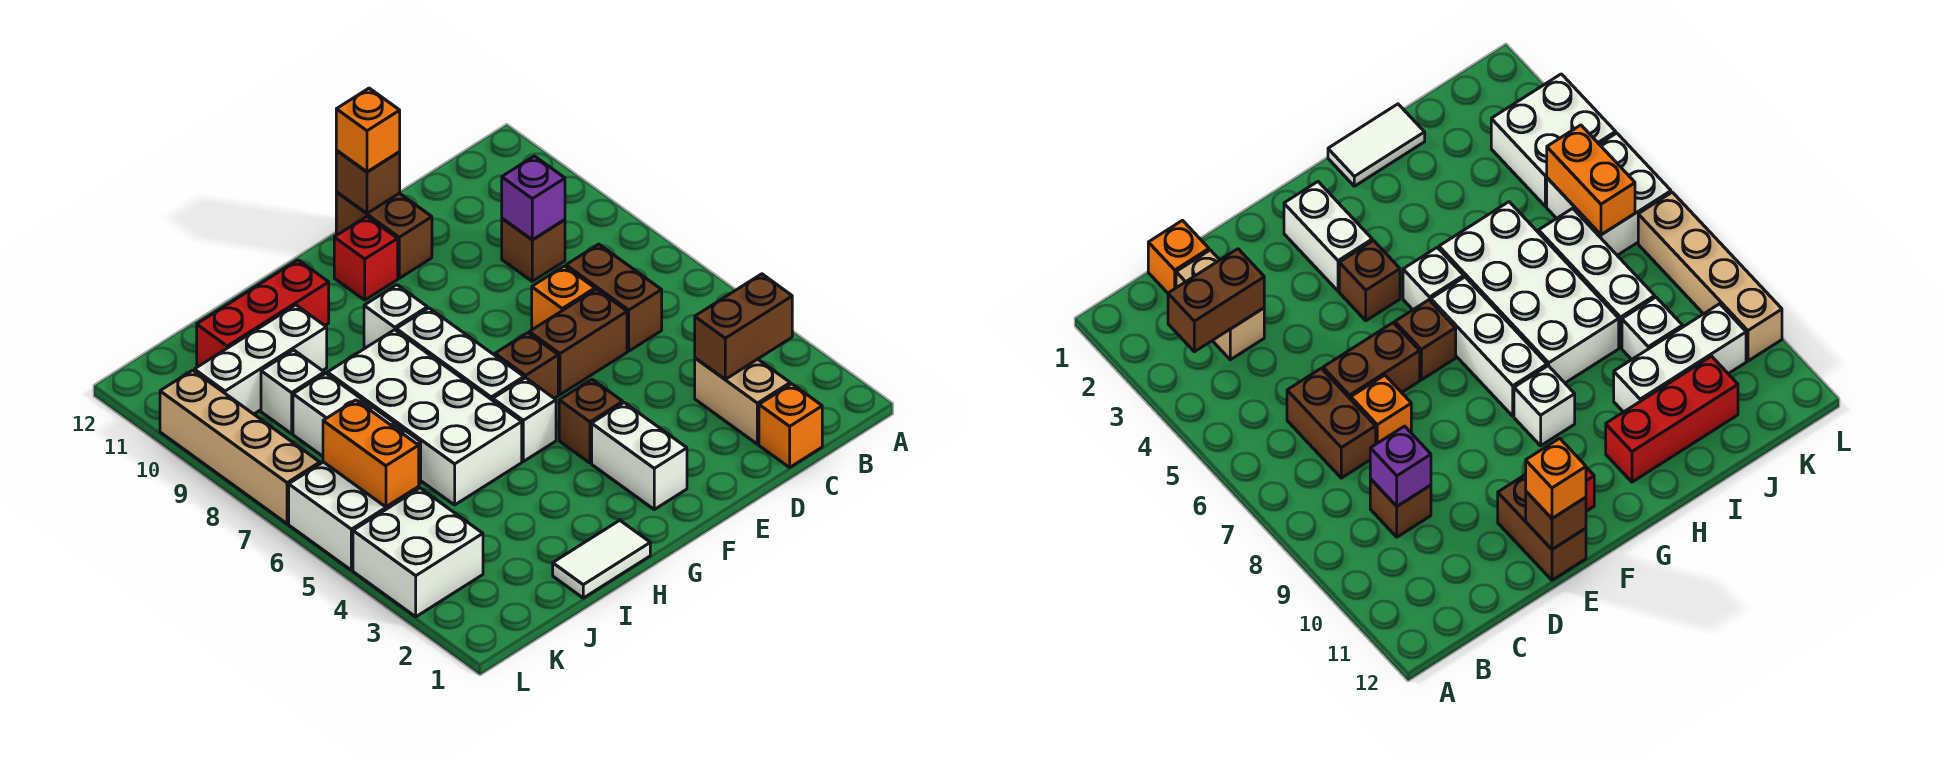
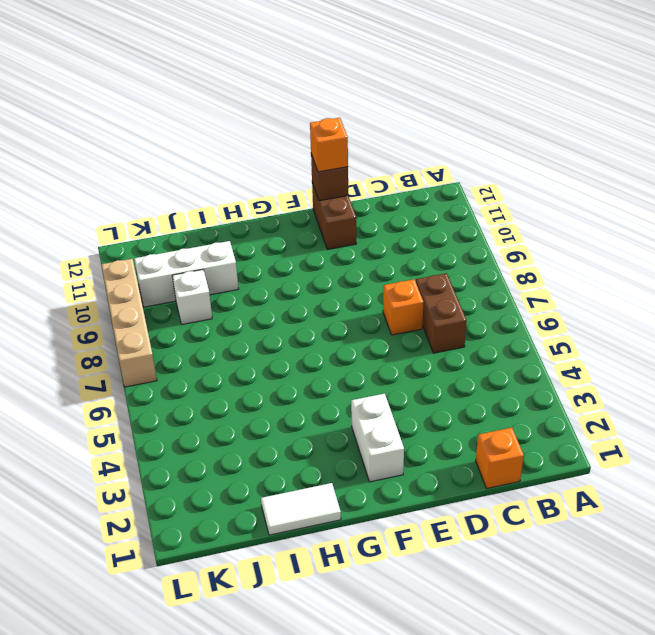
none -> tan brick C2:C3 level 1
none -> brown brick C9 level 1
none -> brown brick D6:E6 level 1

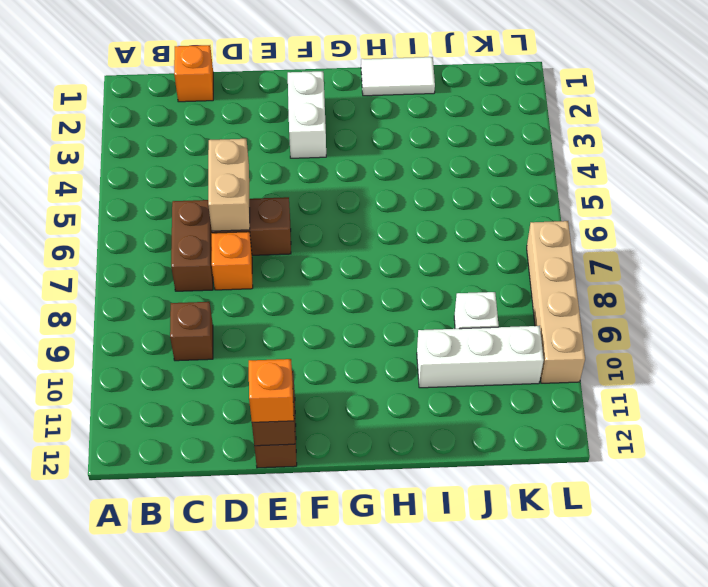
tan brick D5:D6 level 2 -> tan brick C2:C3 level 1
none -> brown brick F4 level 1
none -> brown brick F6 level 1
none -> red brick F11 level 1

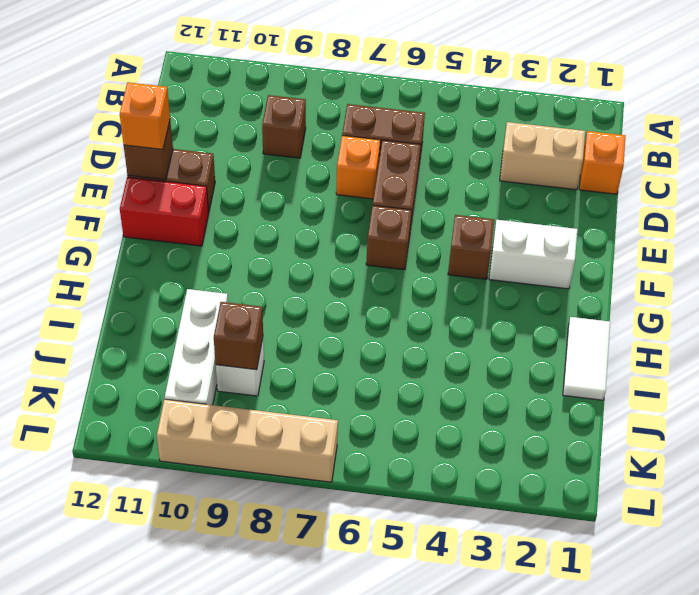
red brick F11:F12 level 1 -> red brick F11 level 1
brown brick J9 level 2 -> none
none -> white brick G5 level 1
none -> white brick G6:G8 level 1
none -> white brick G9 level 1

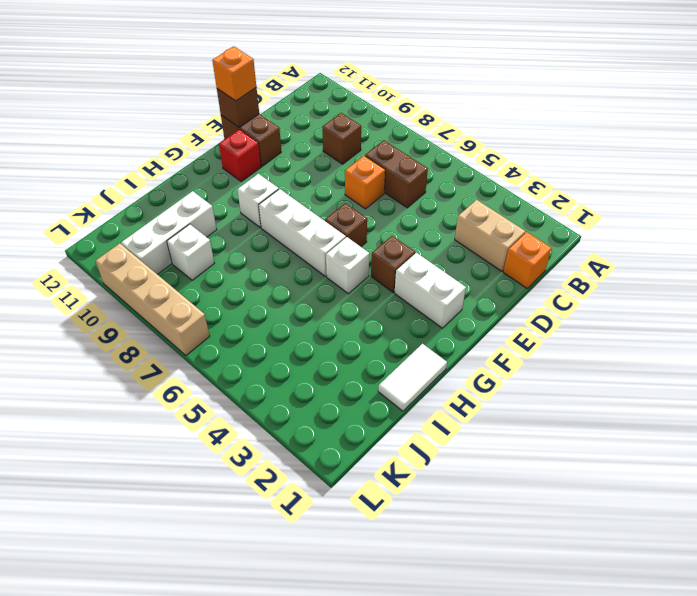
none -> brown brick D6:E6 level 1
none -> white brick H5:I8 level 1
none -> red brick H11:J11 level 1

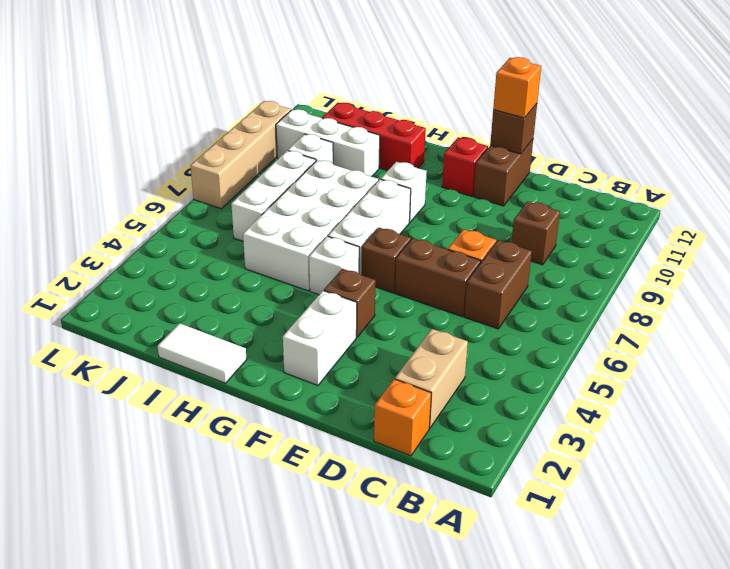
none -> white brick K3:L4 level 1
none -> white brick K5:L6 level 1
none -> brown brick B3:C3 level 2

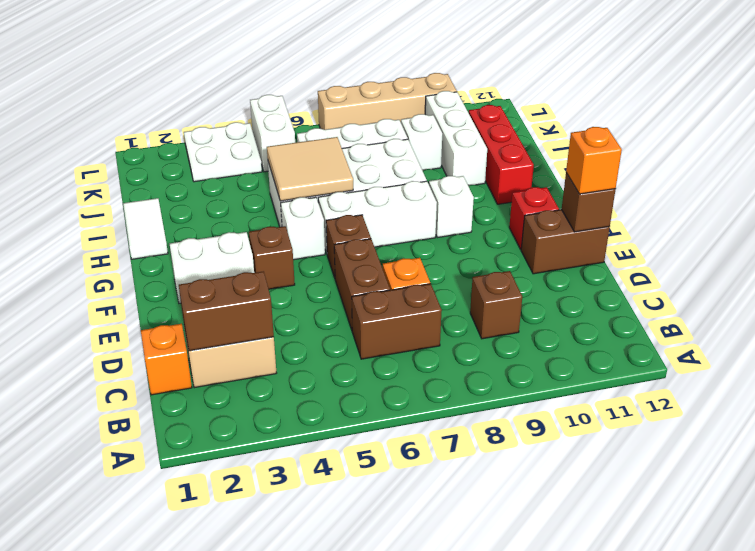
brown brick C2:C3 level 2 -> brown brick B3:C3 level 2
tan tile H5:I6 level 2 -> none
white plate K3:L4 level 1 -> white brick K3:L4 level 1
white brick K5:L5 level 1 -> white brick K5:L6 level 1
none -> purple brick C9 level 2
none -> orange brick K5:K6 level 2

